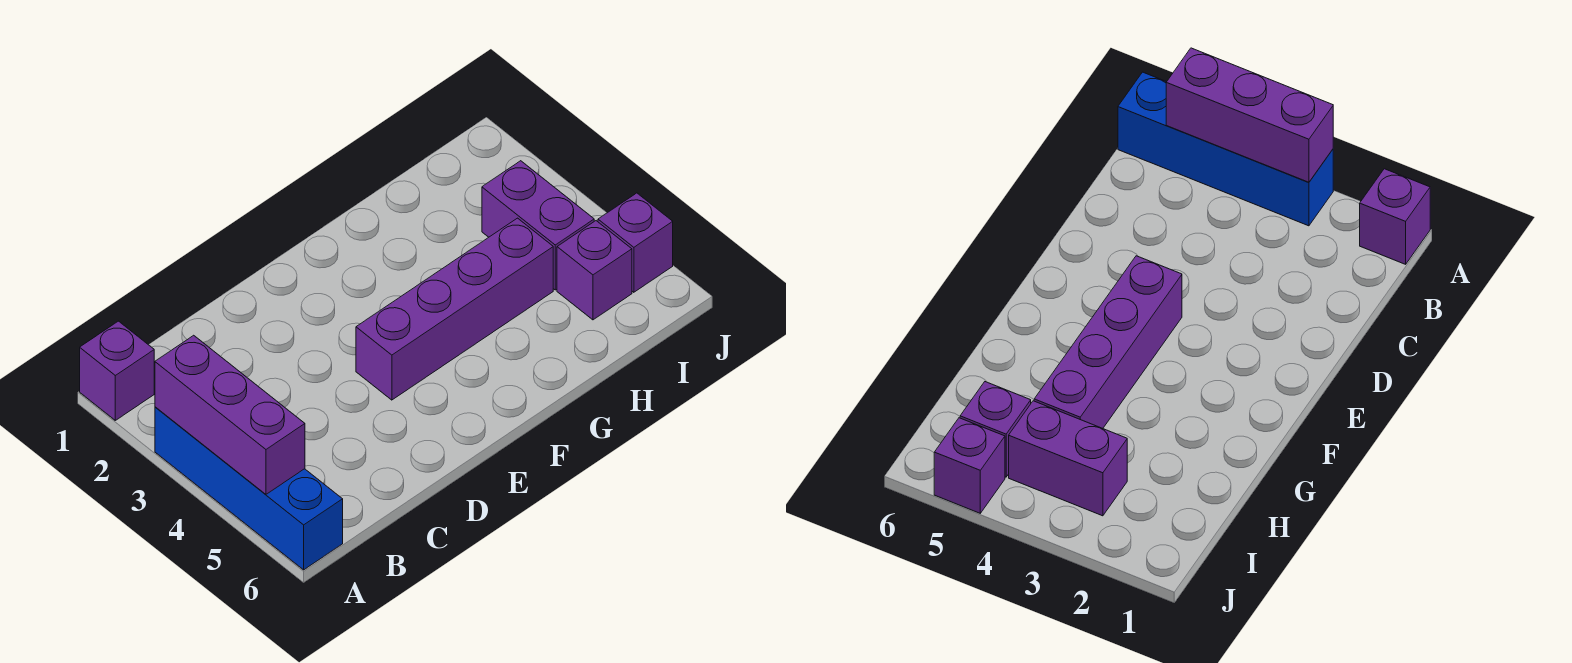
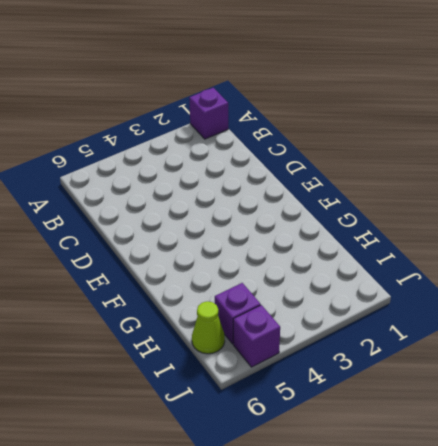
lime cone I6 level 1 -> none
none -> blue brick A3:A6 level 1
none -> purple brick E4:H4 level 1

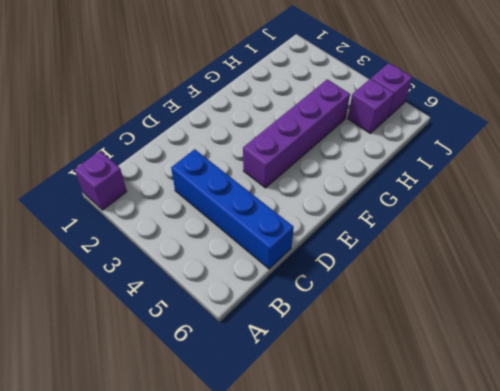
blue brick C3:C6 level 1 -> blue brick A3:A6 level 1
none -> purple brick I3:I4 level 1
none -> purple brick A3:A5 level 2

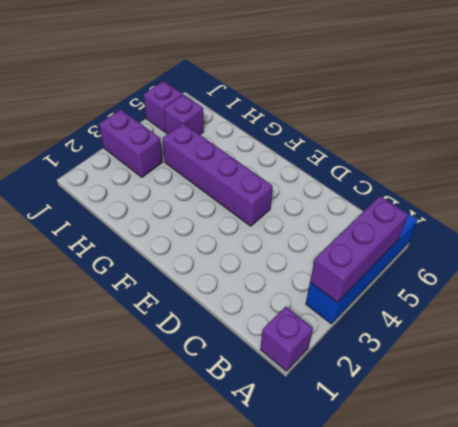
purple brick I3:J3 level 1 -> purple brick I3:I4 level 1

